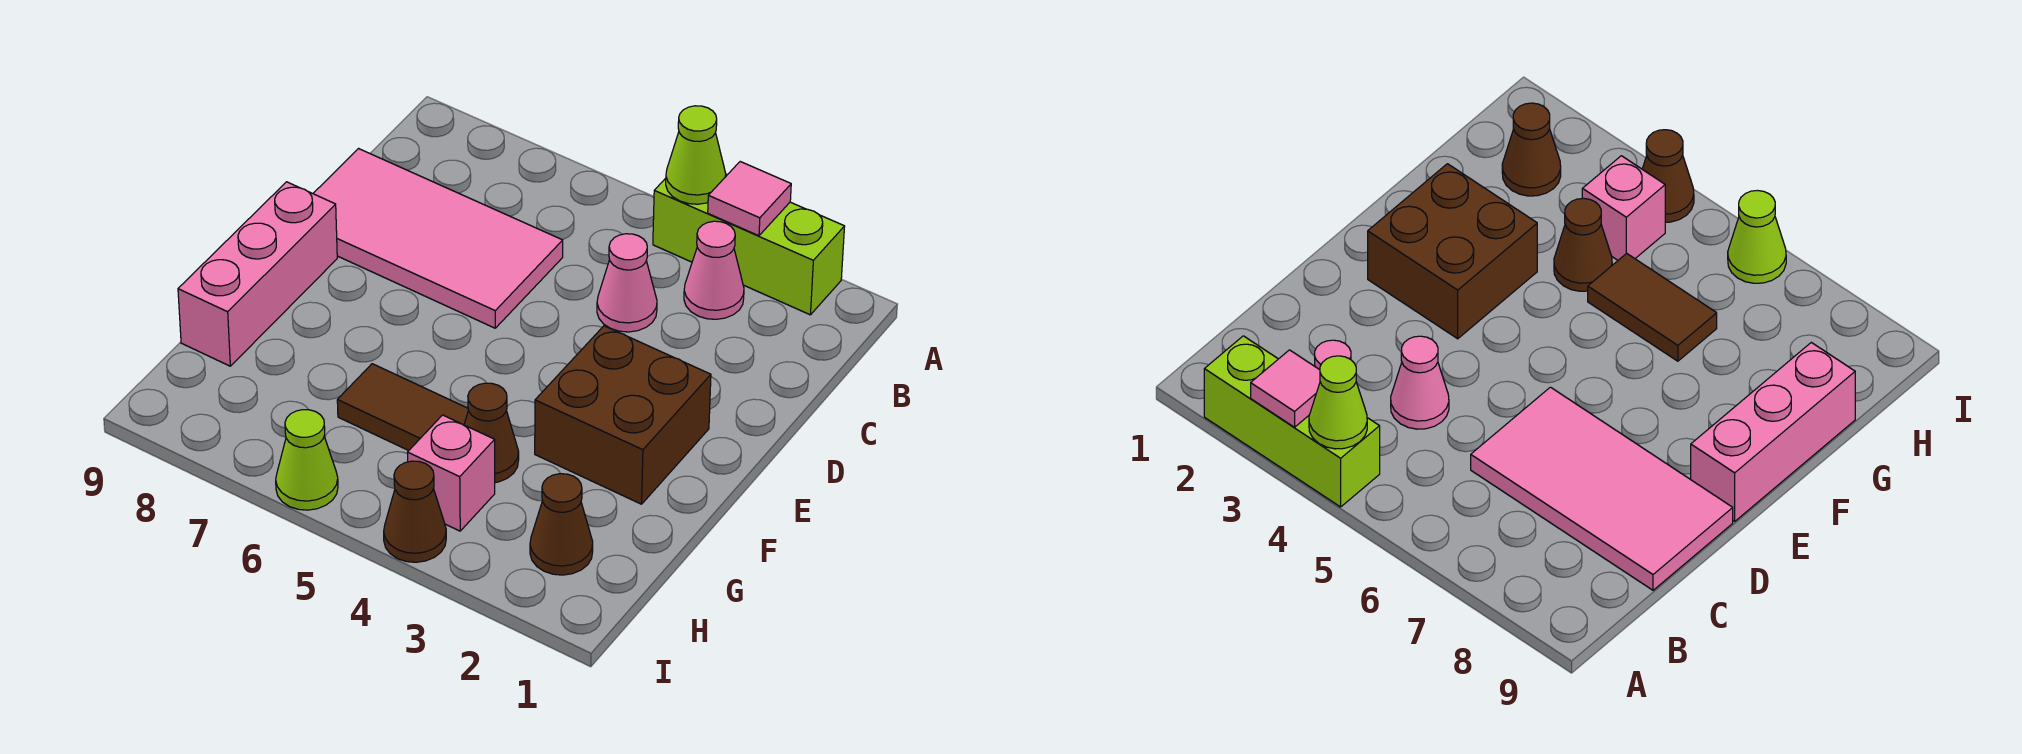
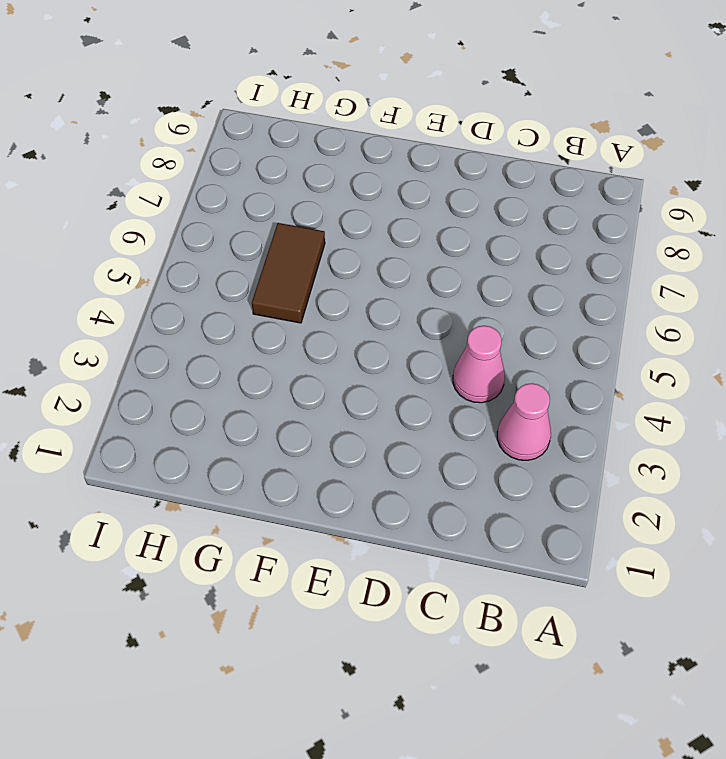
none -> lime brick A2:A4 level 1
none -> pink tile C6:D9 level 1
none -> brown brick E2:F3 level 1

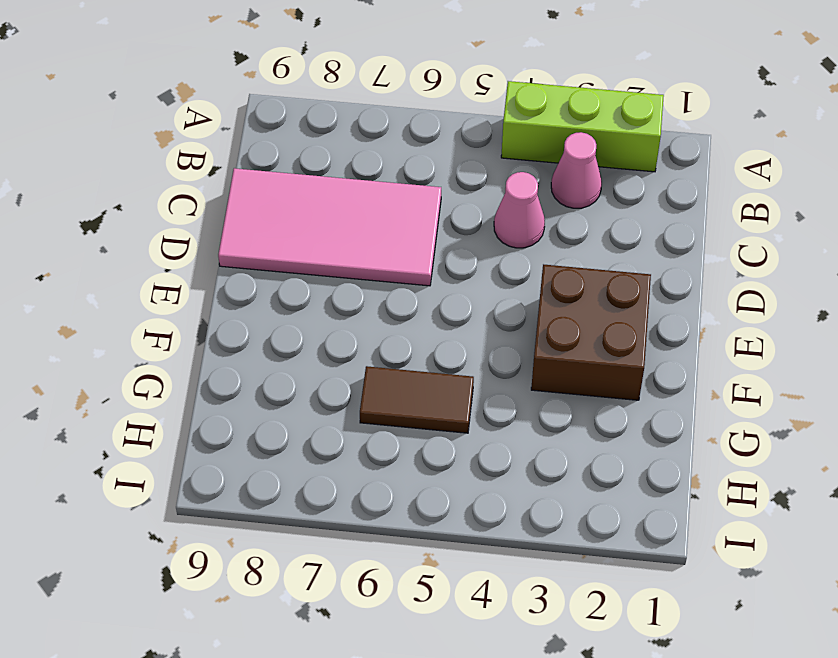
none -> pink brick E9:G9 level 1
none -> brown cone G4 level 1
none -> brown cone H2 level 1

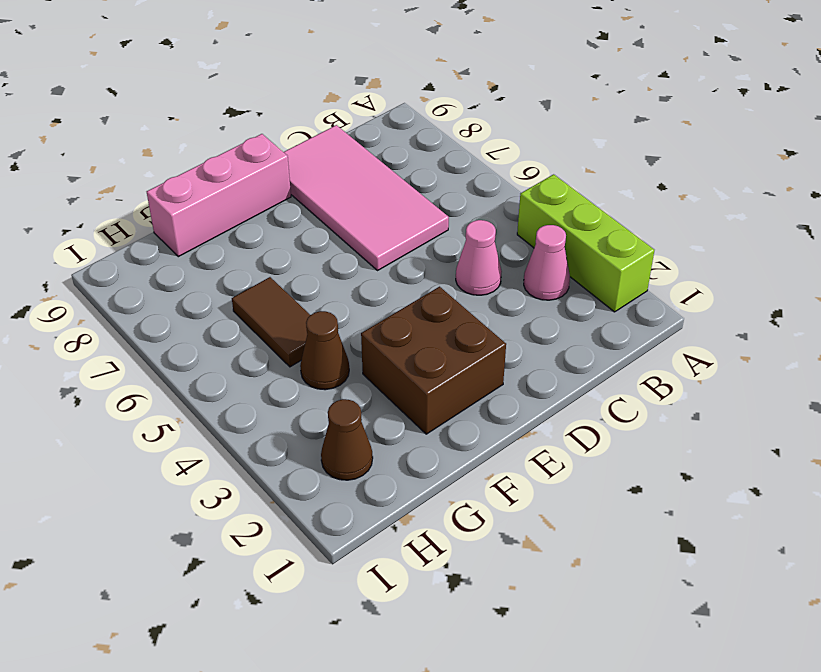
none -> pink brick H4 level 1
none -> brown cone I4 level 1
none -> lime cone I6 level 1

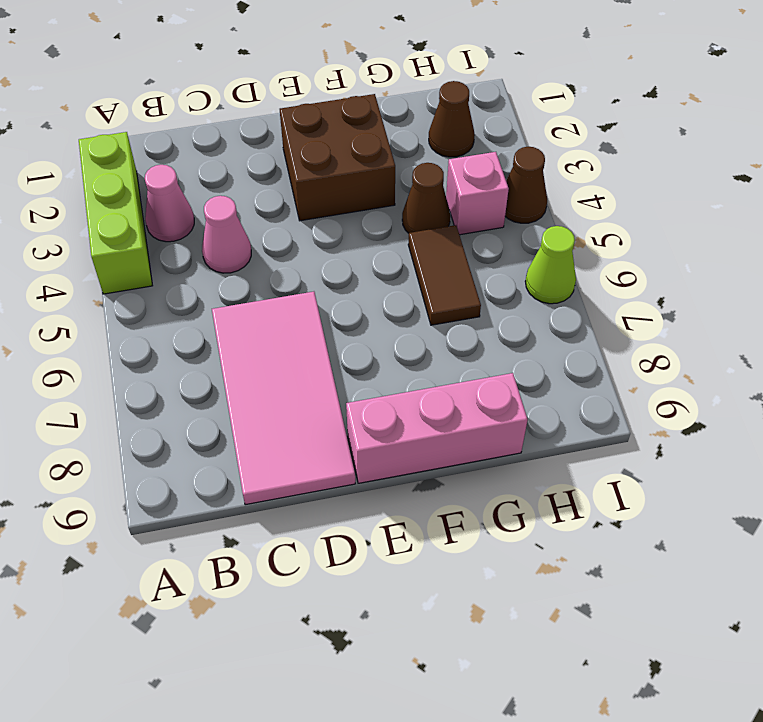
none -> pink tile A3 level 2
none -> lime cone A4 level 2

